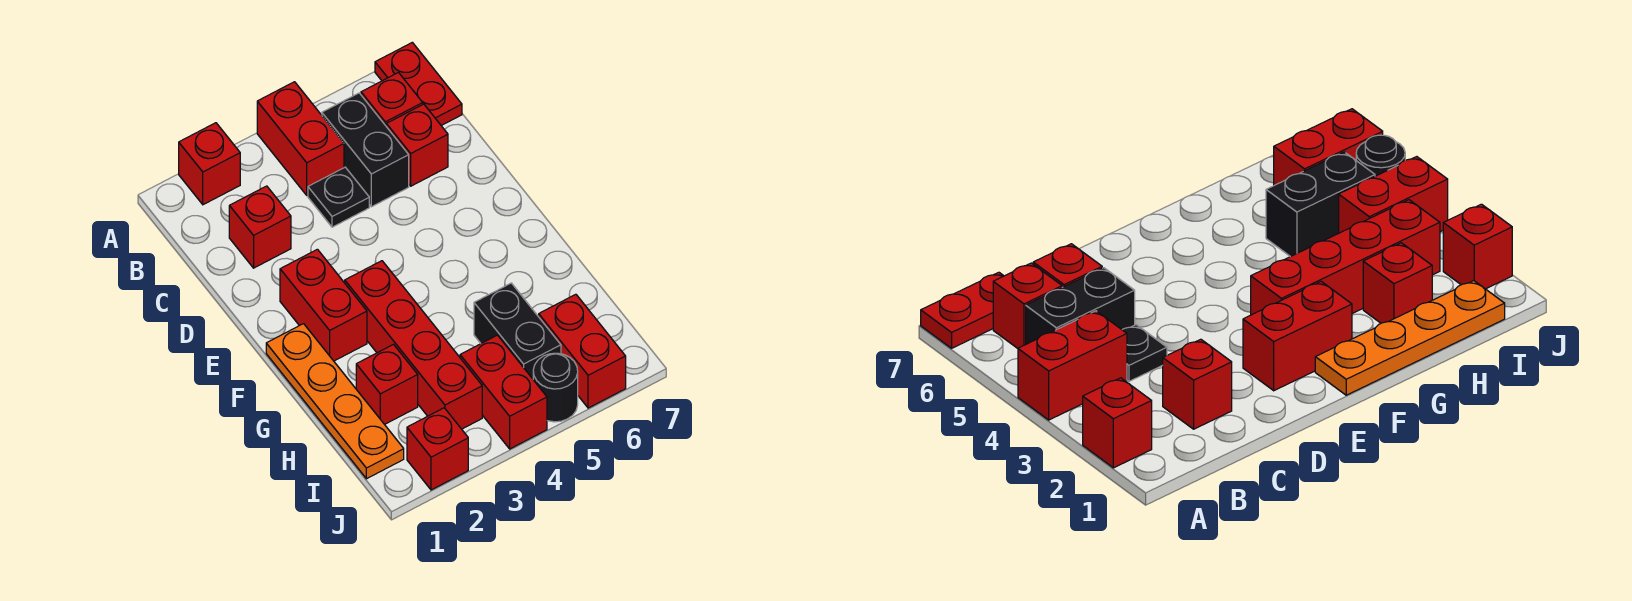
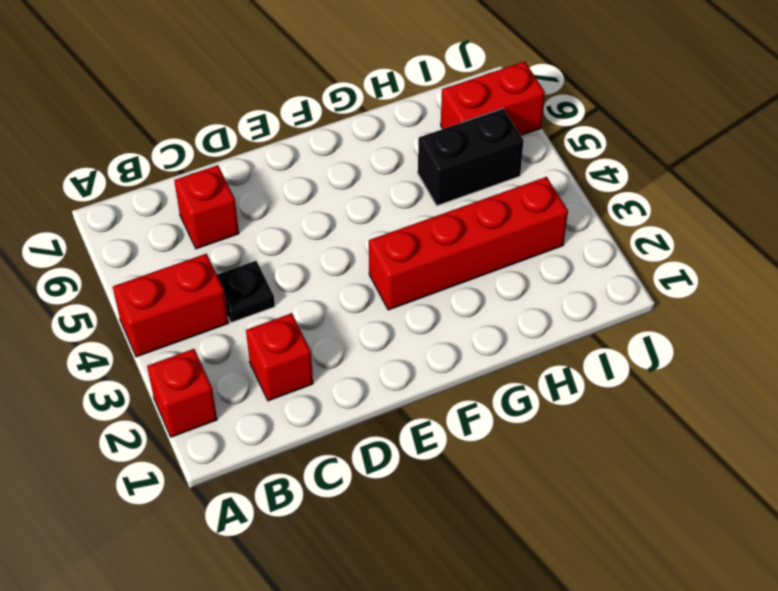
none -> red plate A7:B7 level 1
none -> black brick B5:C5 level 1
none -> red brick B6 level 1

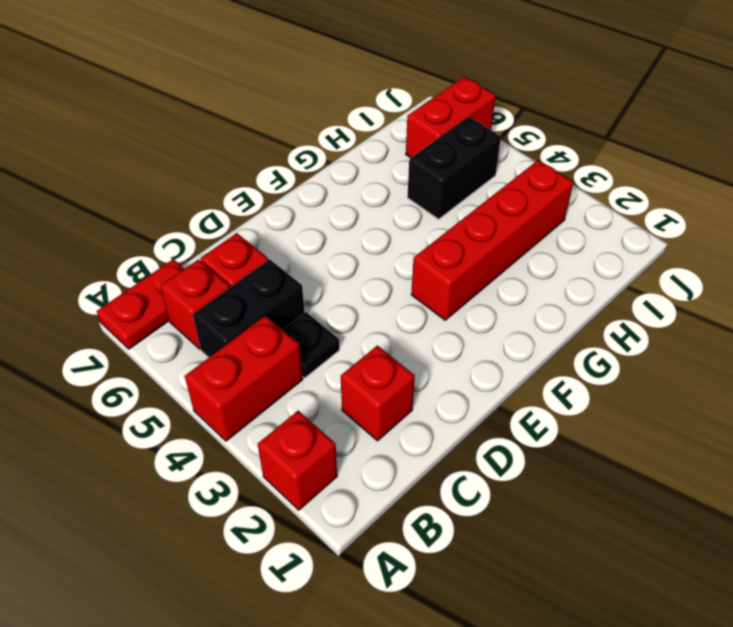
none -> red brick E2:F2 level 1
none -> orange plate F1:I1 level 1
none -> red brick H2 level 1

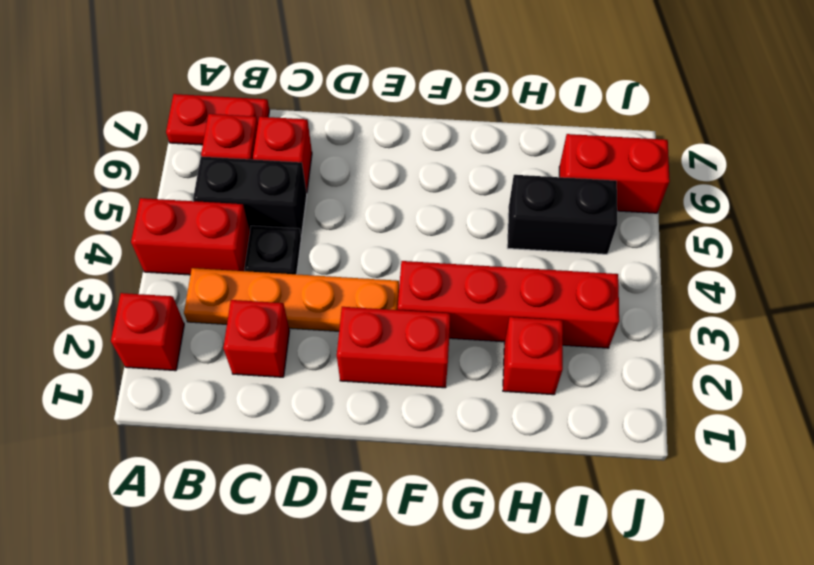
orange plate B3:E3 level 1 -> orange plate F1:I1 level 1
none -> red brick I4:J4 level 1
none -> red brick J2 level 1
none -> black round brick J5 level 1

